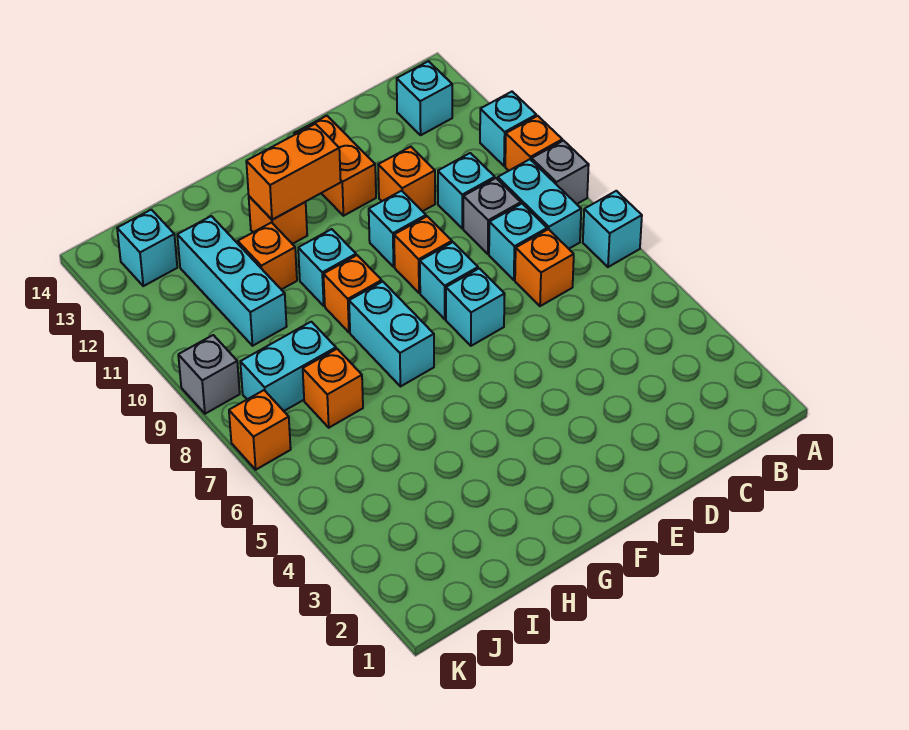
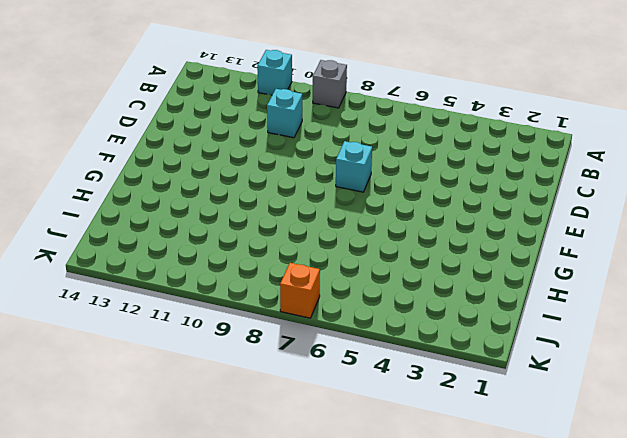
none -> cyan brick A7 level 1
none -> orange brick A10 level 1
none -> cyan brick B8:B9 level 1

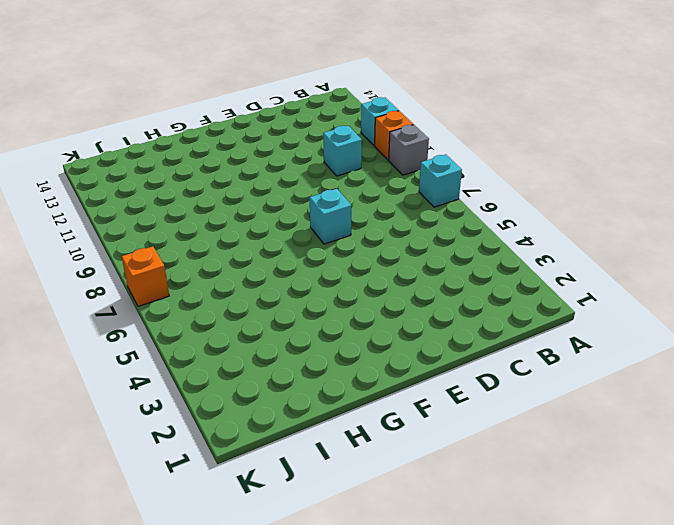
none -> cyan brick B8:B9 level 1
none -> cyan brick B13 level 1
none -> orange brick C7 level 1

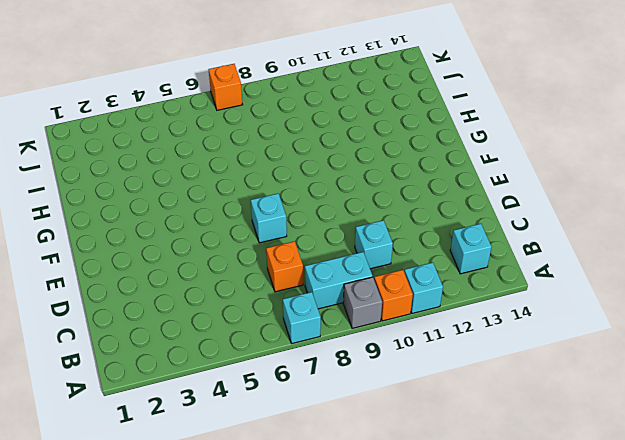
none -> cyan brick C8 level 1
none -> grey brick C9 level 1
none -> orange brick D11 level 1

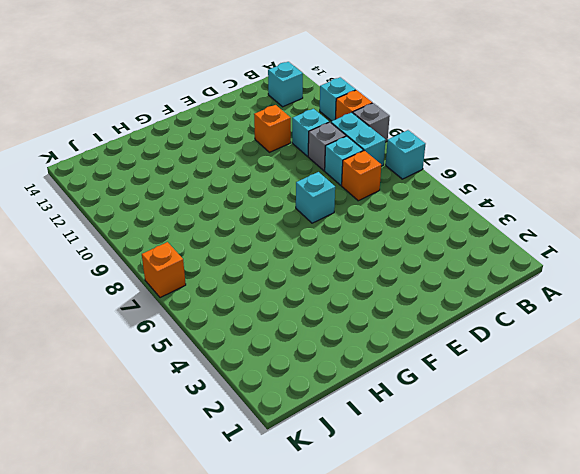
none -> cyan brick E8 level 1
none -> orange brick E9 level 1
none -> cyan brick E10 level 1

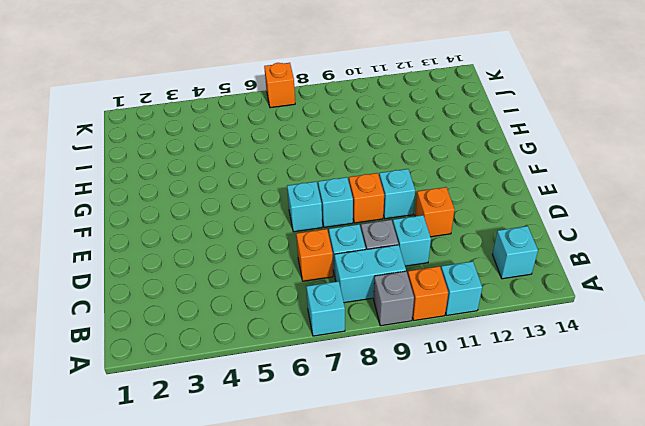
none -> orange brick E12:E13 level 1
none -> cyan brick G7:G8 level 1
none -> orange brick G9 level 1

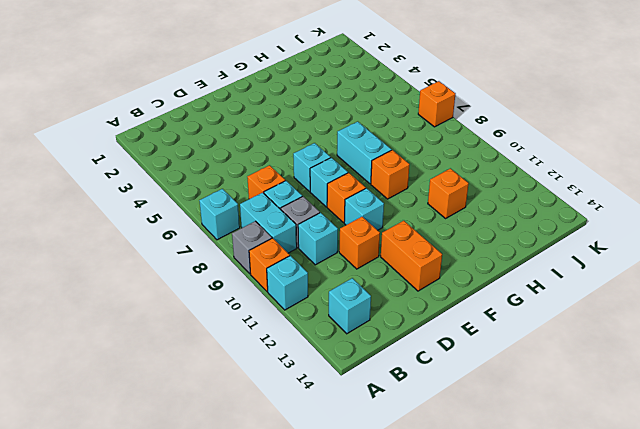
none -> cyan brick G10 level 1
none -> orange brick G12 level 1
none -> orange brick I7 level 1

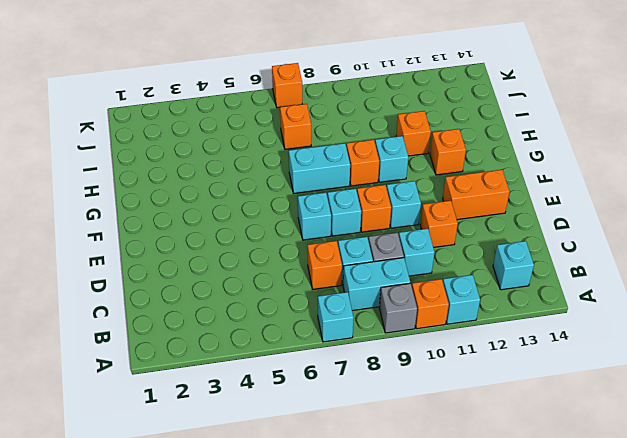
none -> cyan brick I8:J8 level 1
none -> cyan brick I10:I12 level 1
none -> cyan brick J13 level 1

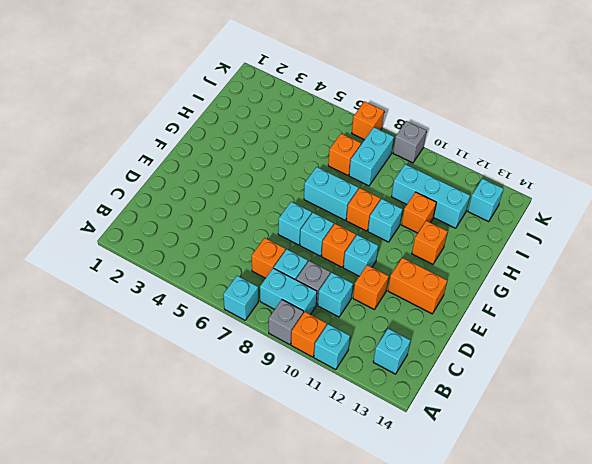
none -> orange brick F12:G12 level 2

